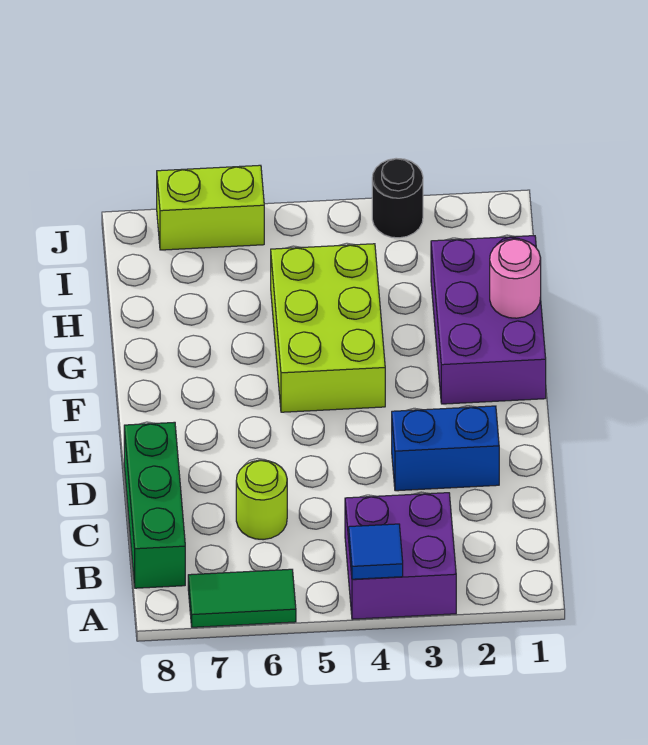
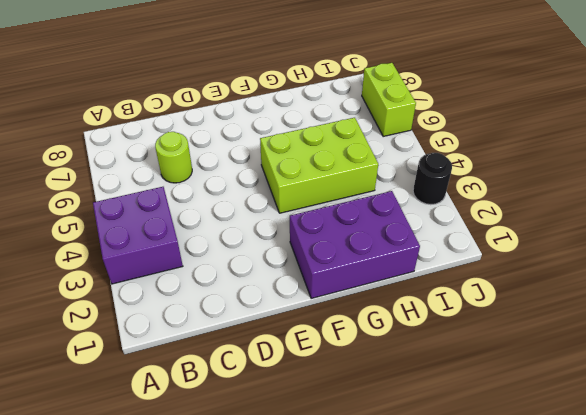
none -> green tile A6:A7 level 1
none -> green brick B8:D8 level 1

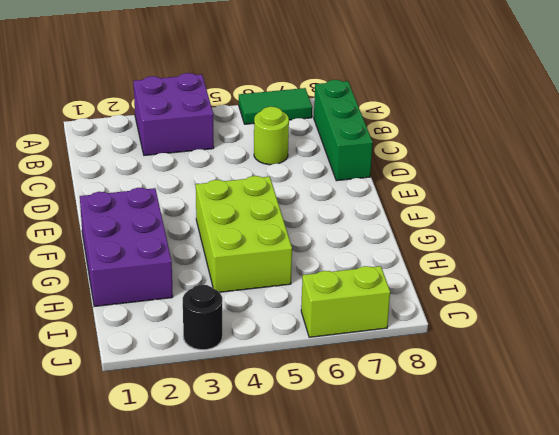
none -> blue brick D2:D3 level 1
none -> blue tile A4 level 2

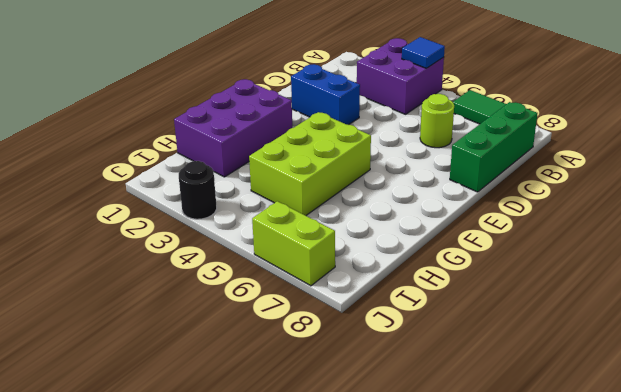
none -> pink round brick G1 level 2

